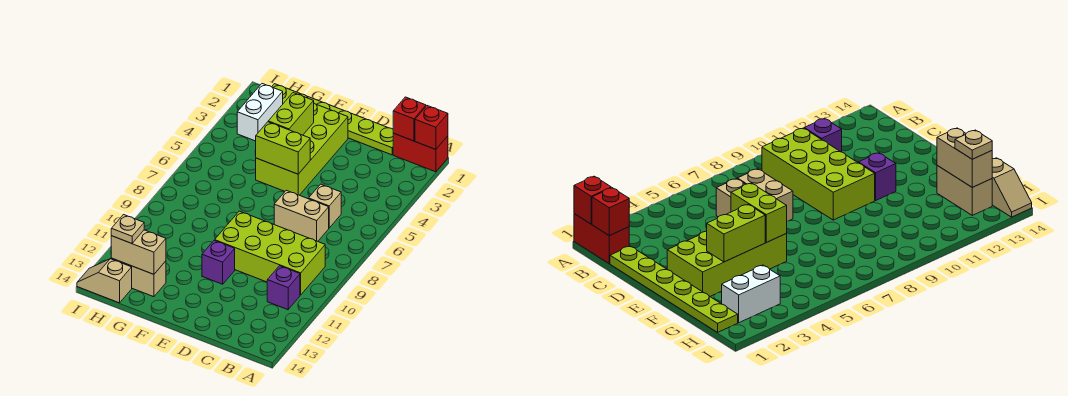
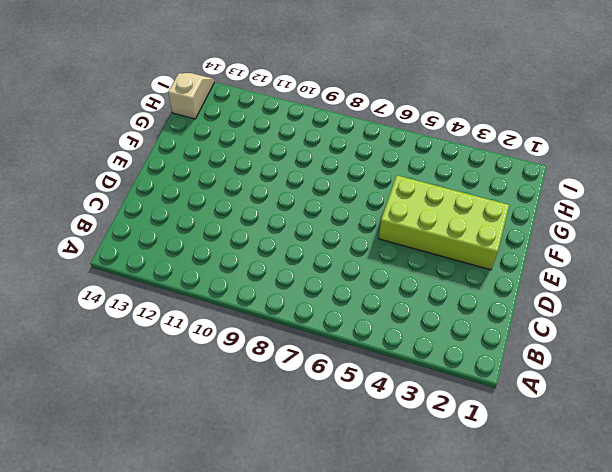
none -> red brick A1:B1 level 1
none -> lime brick B9:E10 level 1
none -> purple brick B11 level 1

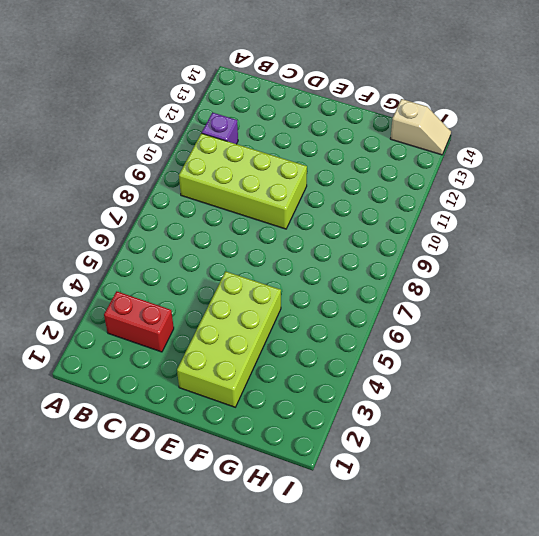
red brick B3:C3 level 1 -> red brick A1:B1 level 1
none -> lime plate C1:H1 level 1
none -> tan brick C6 level 1
none -> tan brick C7:D7 level 1

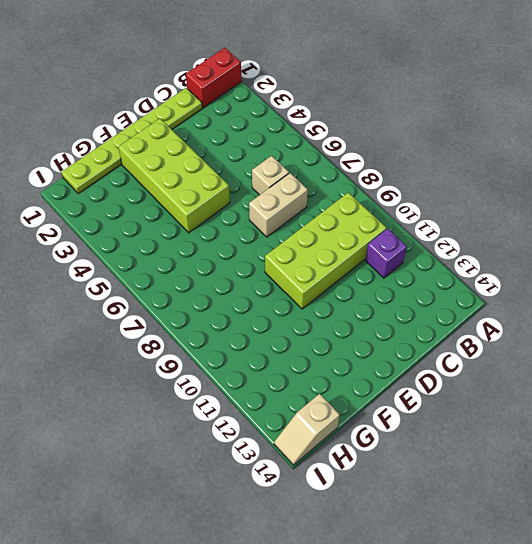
none -> purple brick E11 level 1
none -> tan brick G13:H13 level 1
none -> white brick H2:H3 level 1

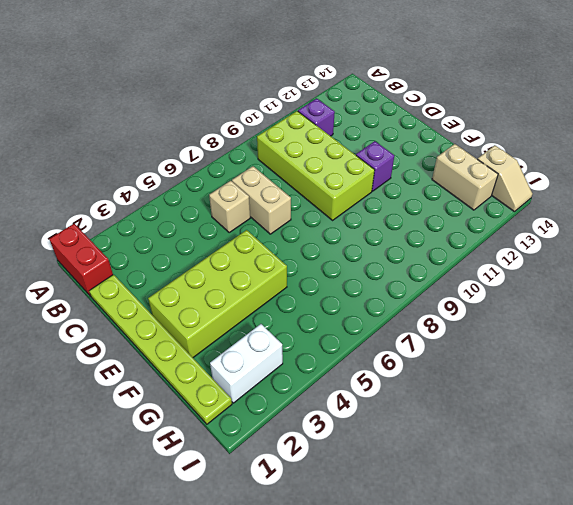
none -> red brick A1 level 2
none -> red brick B1 level 2
none -> lime brick E5:F5 level 2

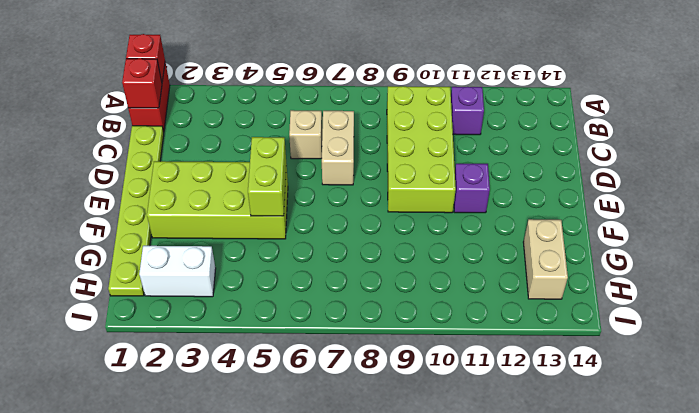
none -> tan slope H14:I14 level 1 top H
none -> lime brick F3:F4 level 2
none -> tan brick G13:H13 level 2

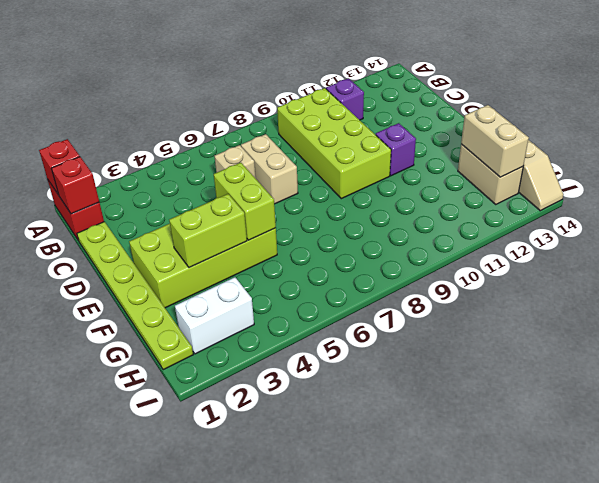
none -> tan plate H13 level 3

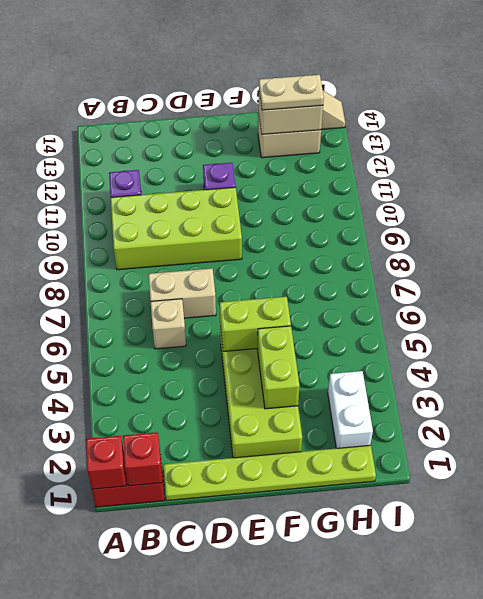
tan plate G13:H13 level 3 -> tan plate H13 level 3

